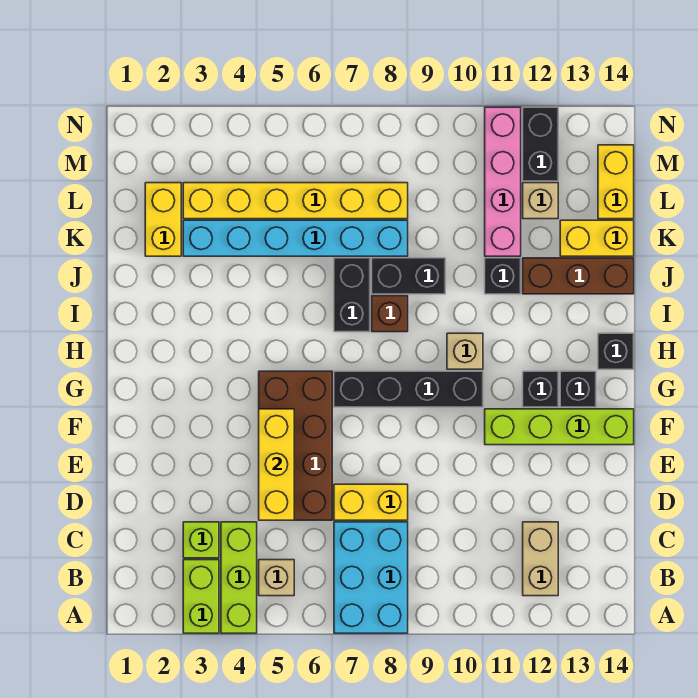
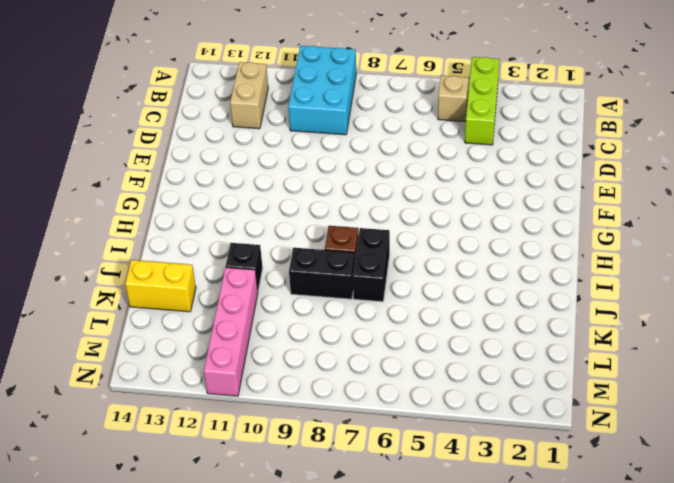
cyan brick A9:C10 level 1 -> cyan brick A7:C8 level 1
none -> lime brick A3:B3 level 1
none -> lime brick C3 level 1
none -> brown brick D5:G6 level 1

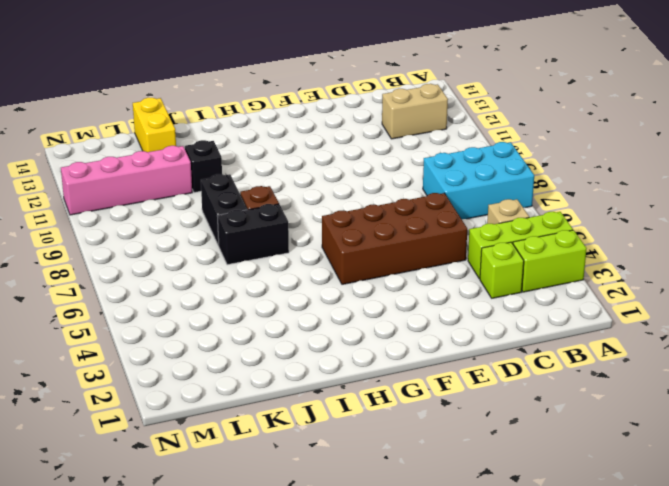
none -> yellow brick D7:D8 level 1
none -> lime brick F11:F14 level 1
none -> black brick G7:G10 level 1

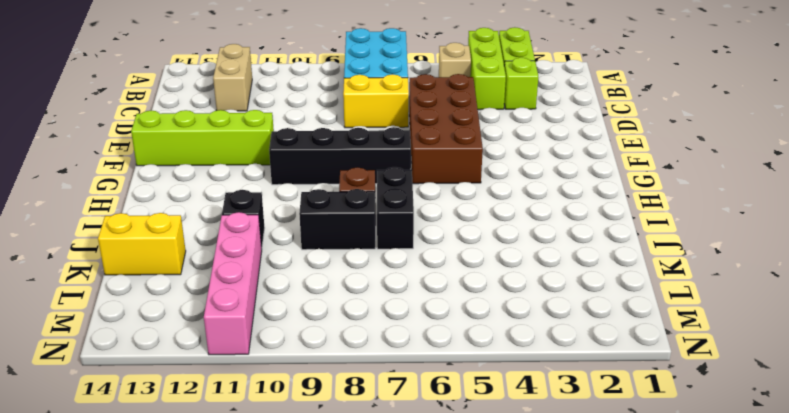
none -> black brick G12 level 1
none -> black brick G13 level 1
none -> tan brick H10 level 1

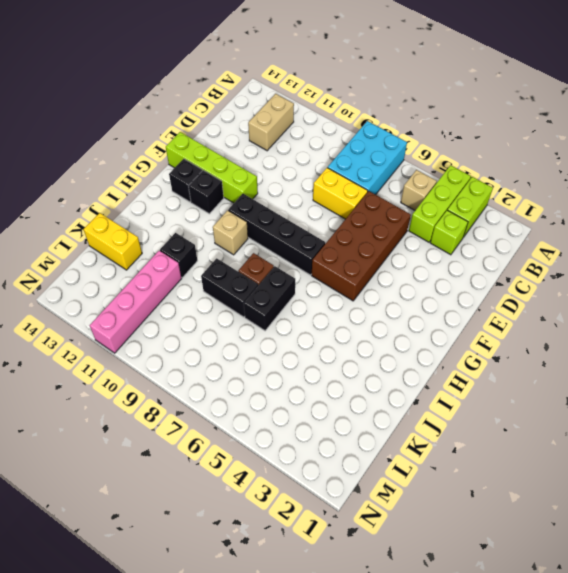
none -> black brick H14 level 1
none -> brown brick J12:J14 level 1
none -> yellow brick K2:L2 level 1

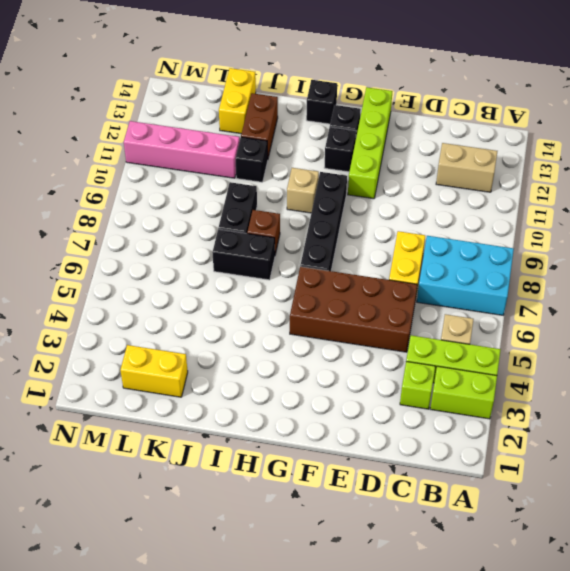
brown brick J12:J13 level 1 -> brown brick J12:J14 level 1
none -> cyan brick K3:K8 level 1
none -> yellow brick L3:L8 level 1
none -> tan brick L12 level 1

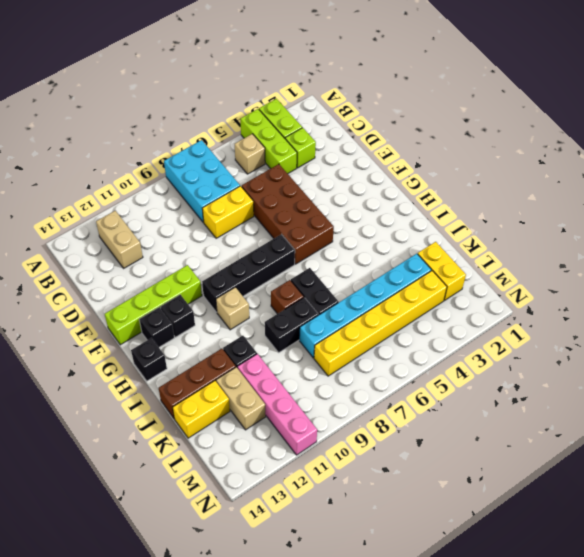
tan brick K12:L12 level 1 -> tan brick L12 level 1
none -> yellow brick L14:M14 level 1
none -> black brick M12:N12 level 1
none -> yellow brick D5:F5 level 2

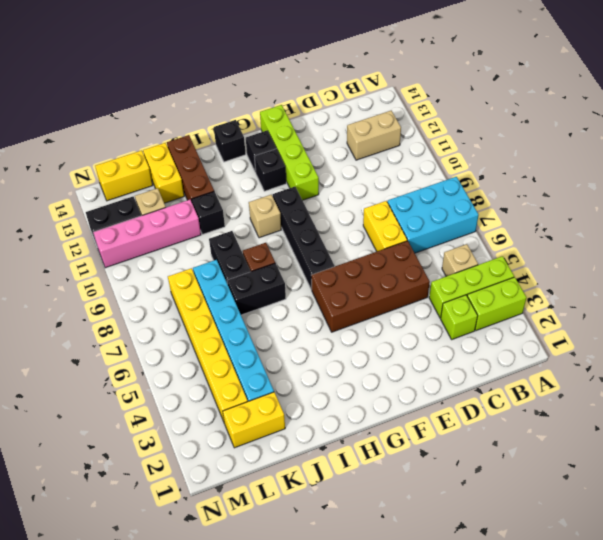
none -> yellow brick D5:F5 level 2

